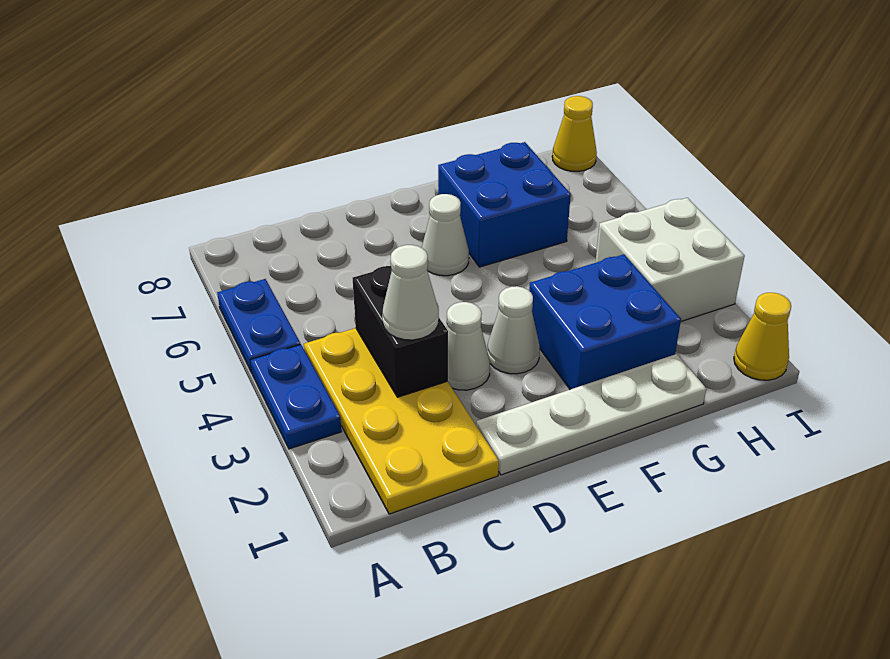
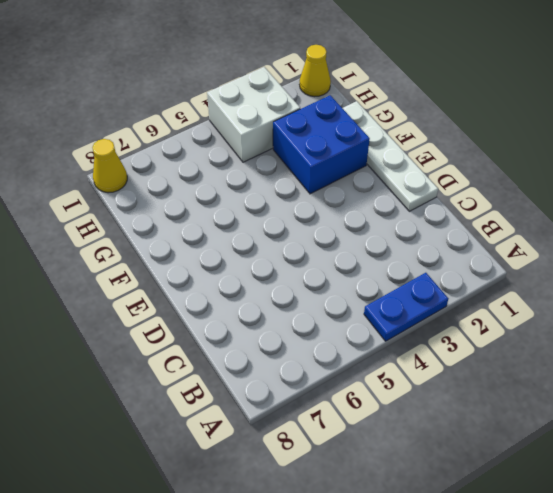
none -> blue plate A5:A6 level 1
none -> yellow plate B1:C4 level 1
none -> white cone D3 level 1

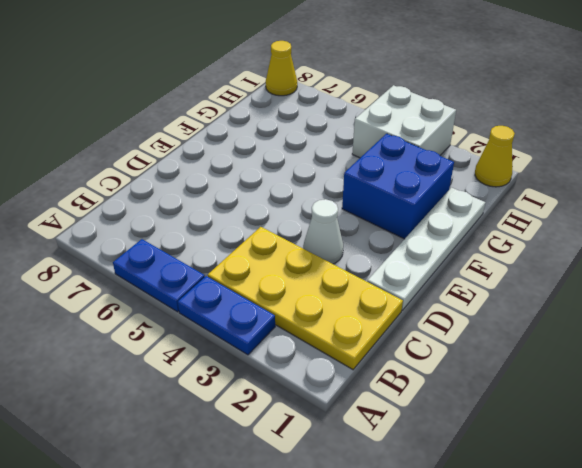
none -> white cone E3 level 1
none -> white cone E6 level 1
none -> blue brick F6:G7 level 1

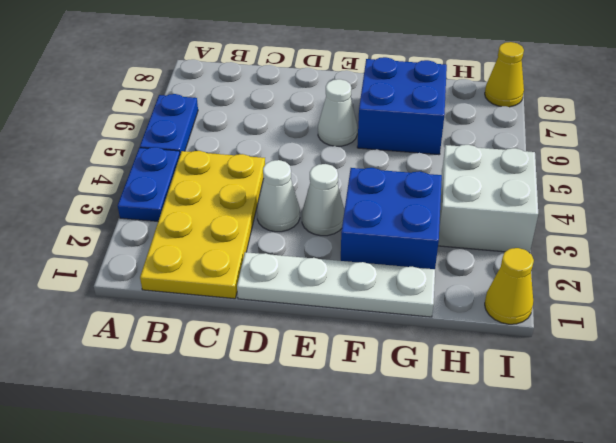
none -> black brick C3:C4 level 2
none -> white cone C3 level 3

